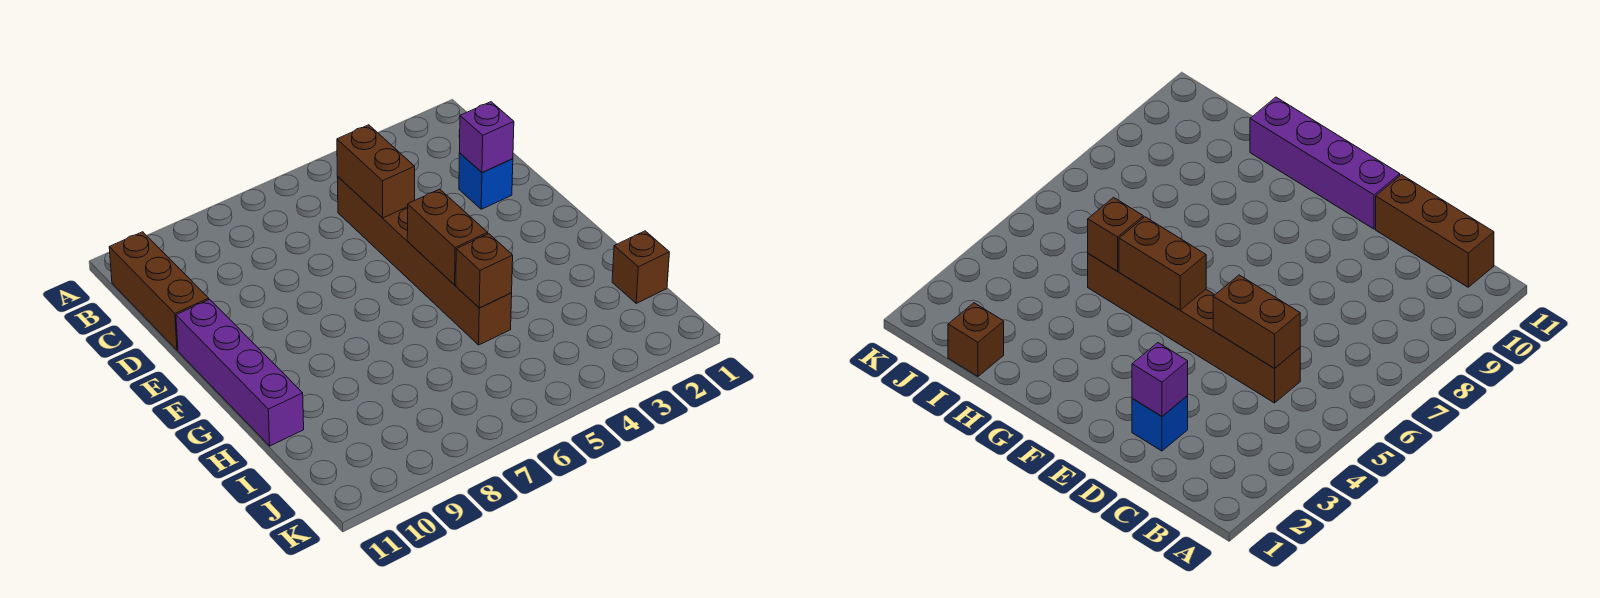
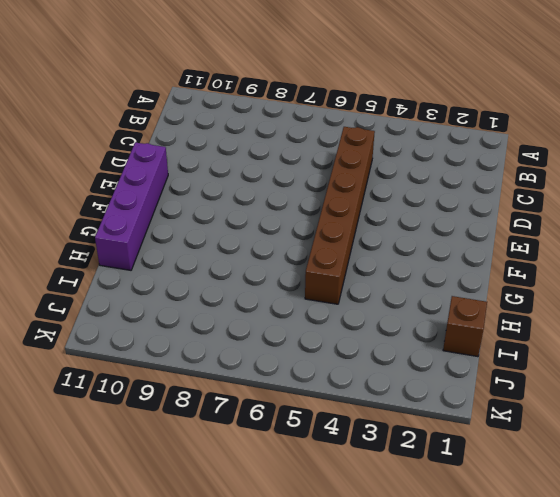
none -> brown brick B11:D11 level 1
none -> blue brick D2 level 1

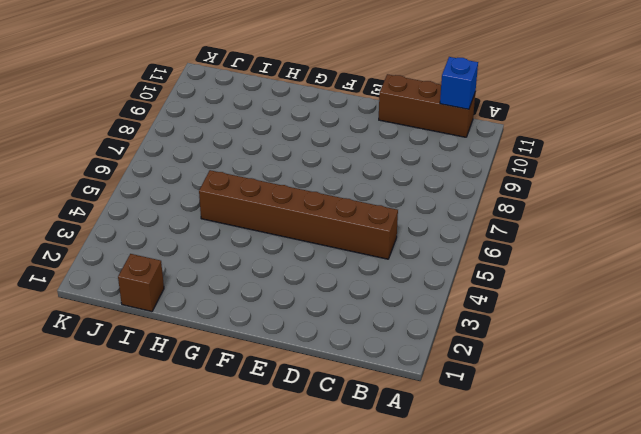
blue brick B11 level 2 -> blue brick D2 level 1
none -> purple brick E11:H11 level 1
none -> brown brick C5:D5 level 2

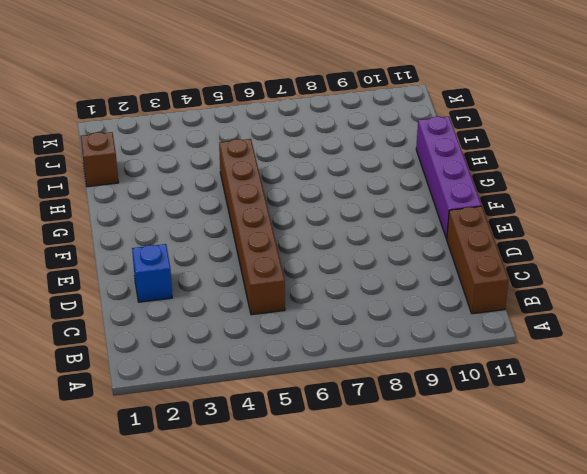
none -> brown brick C5:D5 level 2
none -> purple brick D2 level 2

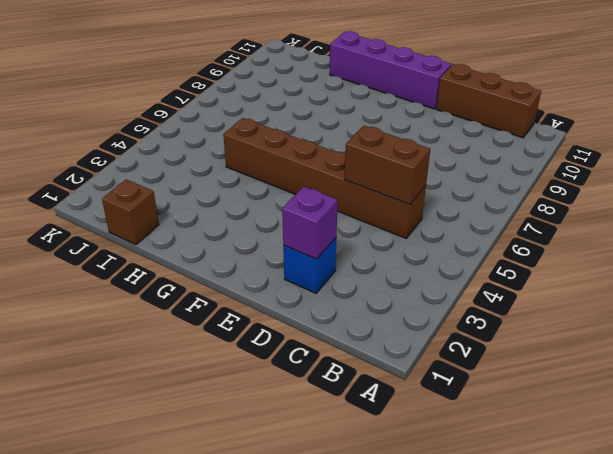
none -> brown brick F5:G5 level 2
none -> brown brick H5 level 2

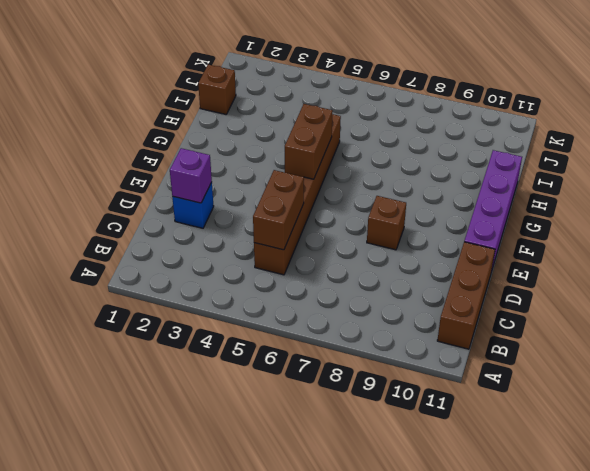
brown brick E8 level 1 -> brown brick H5 level 2

